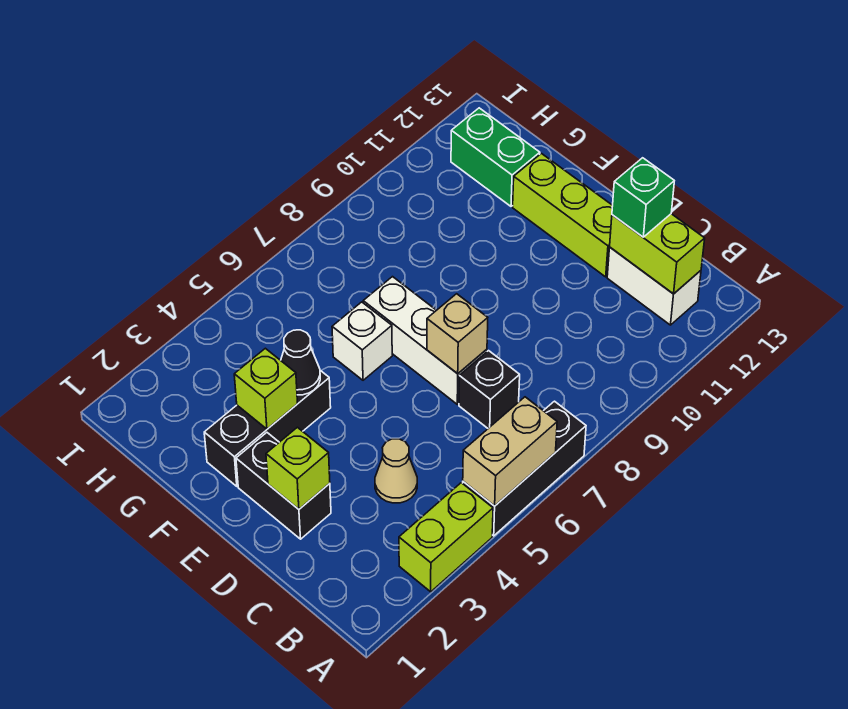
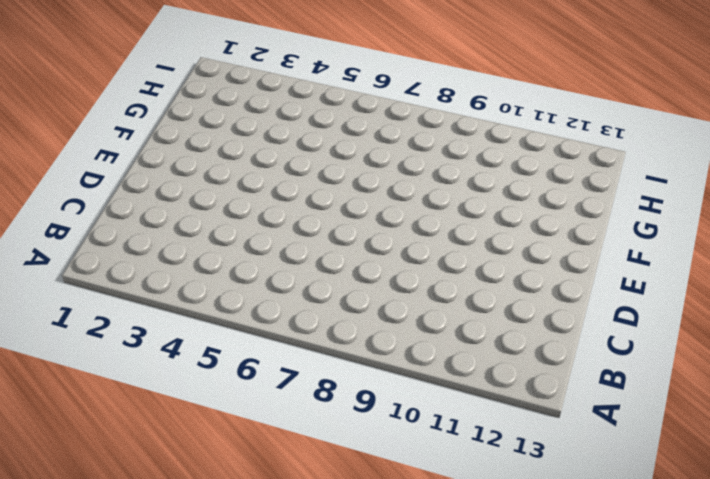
none -> lime brick A3:A4 level 1
none -> black brick A5:A7 level 1
none -> white brick B12:C12 level 1

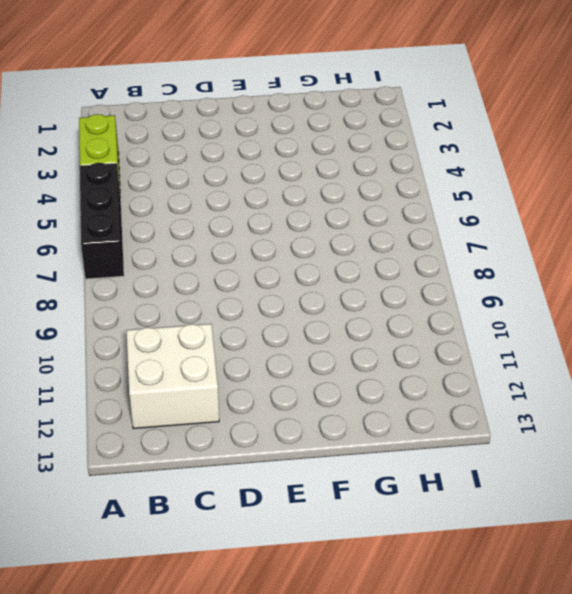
white brick B11:C12 level 1 -> white brick B12:C12 level 1
none -> tan cone C4 level 1
none -> black brick C7 level 1
none -> black brick D2:E2 level 1

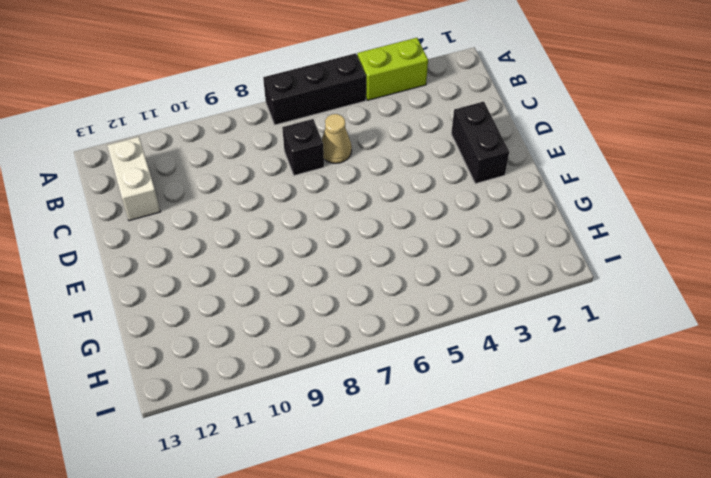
tan cone C6 level 1 -> tan cone C4 level 1
none -> white brick D7:F7 level 1
none -> lime brick D12:F12 level 1
none -> black brick F2:F4 level 1

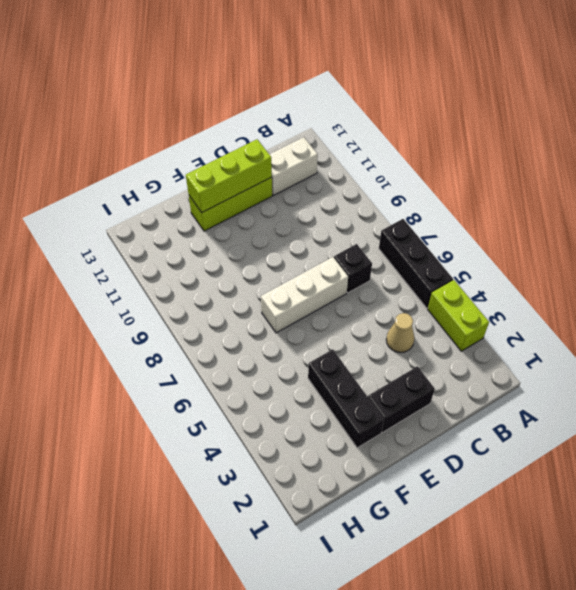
lime brick D12:F12 level 2 -> none
none -> white brick F6 level 1
none -> green brick G12:H12 level 1
none -> tan brick A5:A6 level 2

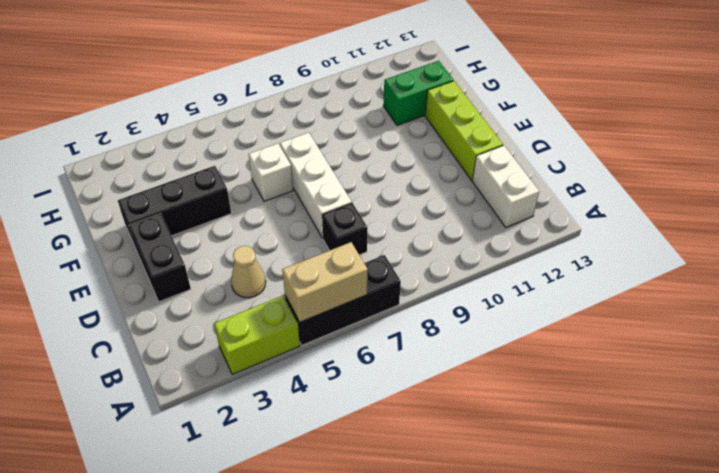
green brick G11:G12 level 1 -> green brick G12:H12 level 1
none -> lime brick B12:C12 level 2
none -> lime brick D2 level 2
none -> tan brick D7 level 2

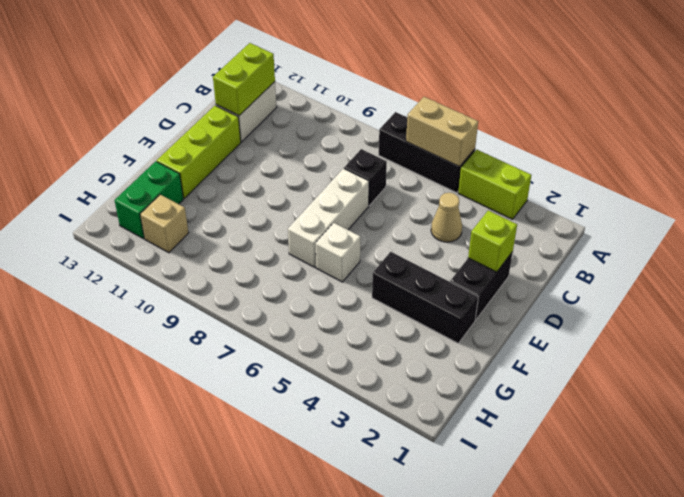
tan brick H11 level 1 -> tan brick D7 level 2
none -> lime brick F3 level 2
none -> black cone F4 level 2
none -> green brick C12 level 3

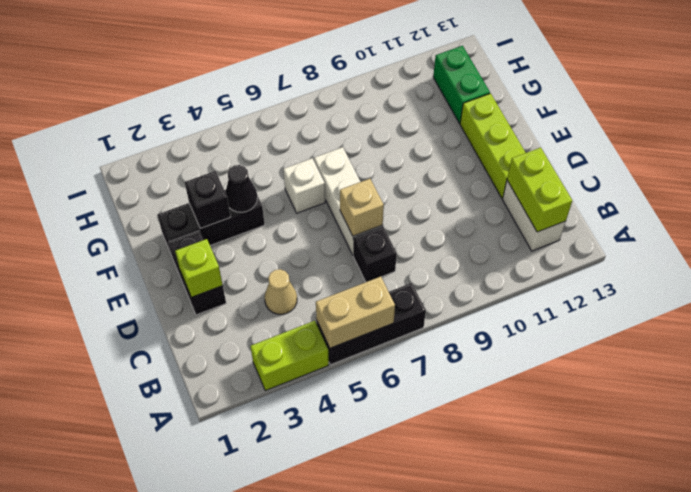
black brick F3 level 2 -> lime brick F3 level 2
none -> green brick C12 level 3

